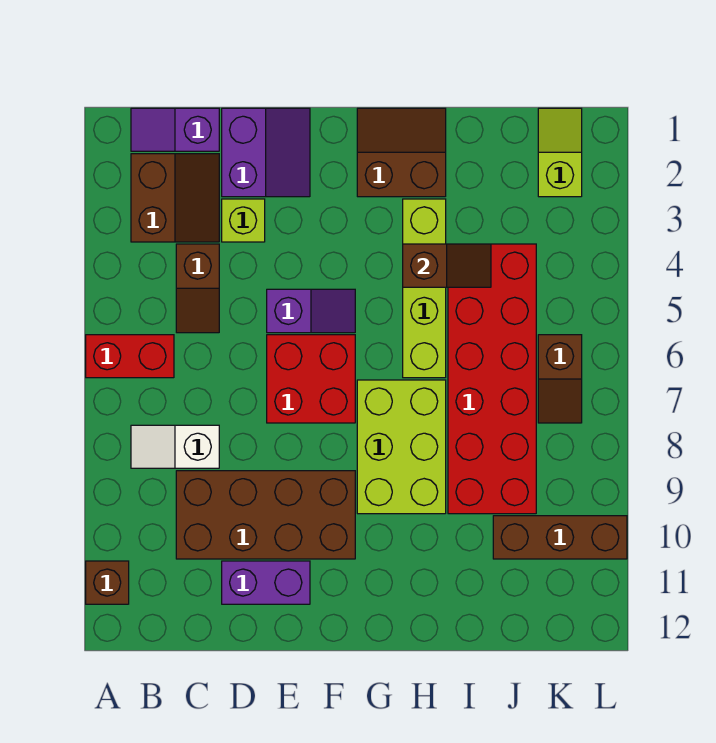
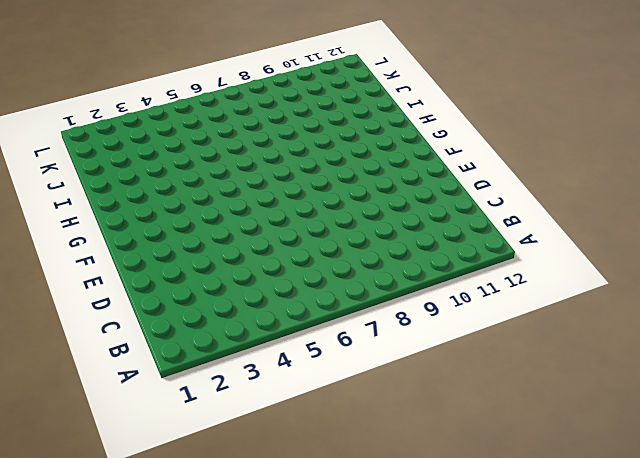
none -> red brick A6:B6 level 1
none -> brown brick A11 level 1
none -> purple slope B1:C1 level 1 top C

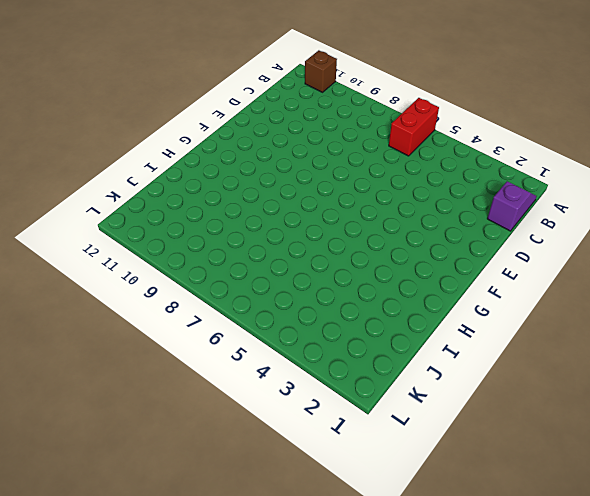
none -> brown slope B2:C3 level 1 top B
none -> white slope B8:C8 level 1 top C
none -> brown slope C4:C5 level 1 top 4

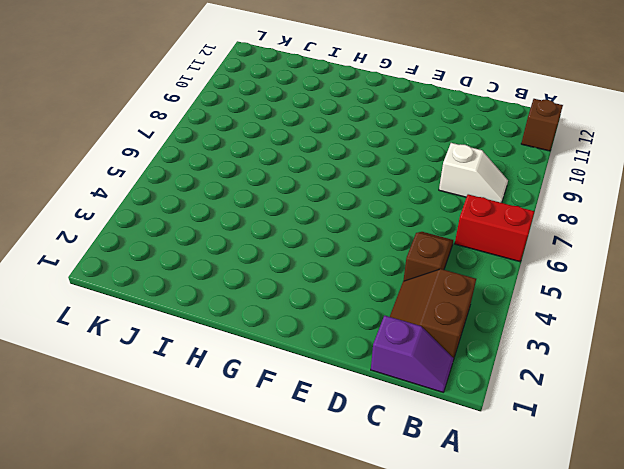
none -> brown brick C9:F10 level 1
none -> purple slope D1:E2 level 1 top D
none -> lime brick D3 level 1

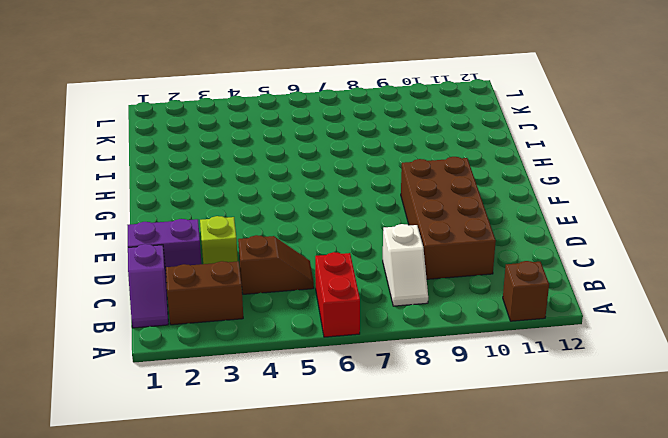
none -> purple brick D11:E11 level 1
none -> purple slope E5:F5 level 1 top E
none -> red brick E6:F7 level 1

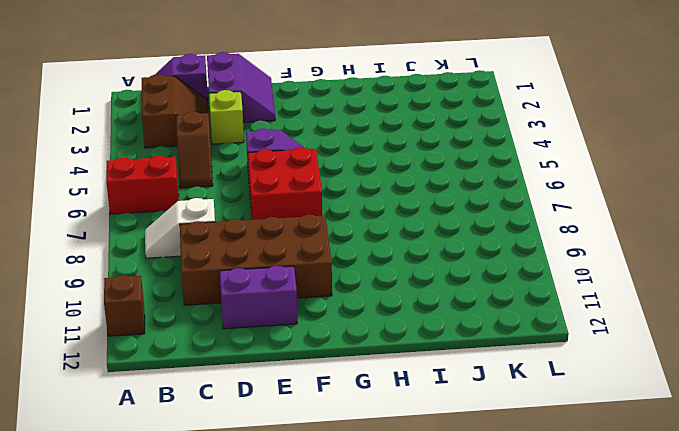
none -> brown slope G1:H2 level 1 top 2
none -> lime brick G7:H9 level 1
none -> lime brick H3:H6 level 1

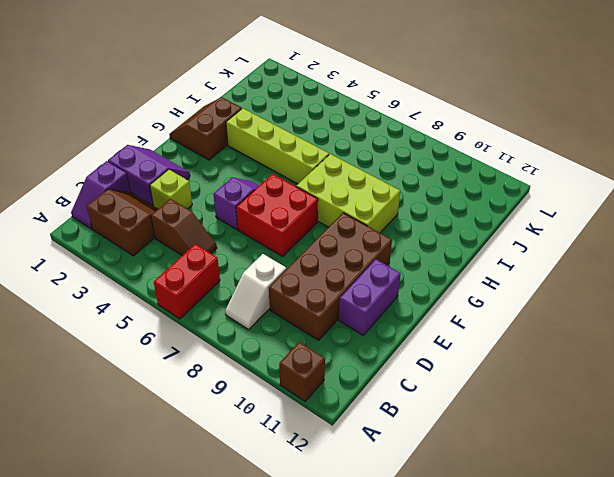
none -> red brick I4:J9 level 1
none -> brown brick J10:L10 level 1
none -> lime slope K1:K2 level 1 top 2

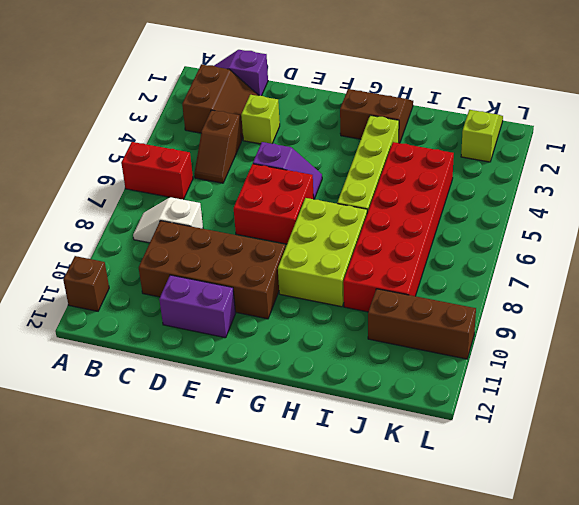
none -> purple slope D1:E2 level 1 top D
none -> brown slope K6:K7 level 1 top 6
none -> brown slope H4:I4 level 2 top H

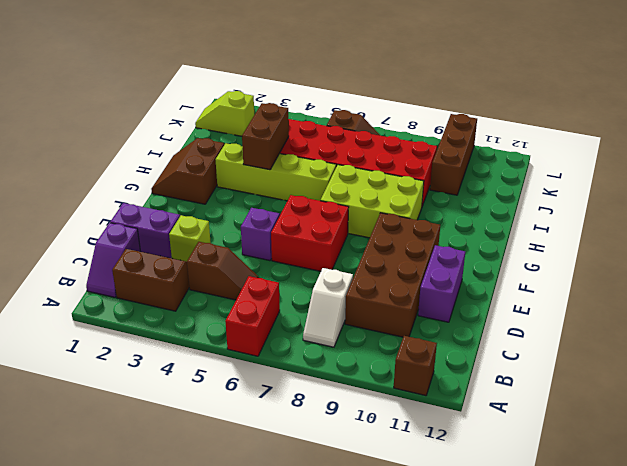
brown brick H4:I4 level 2 -> brown slope H4:I4 level 2 top H

